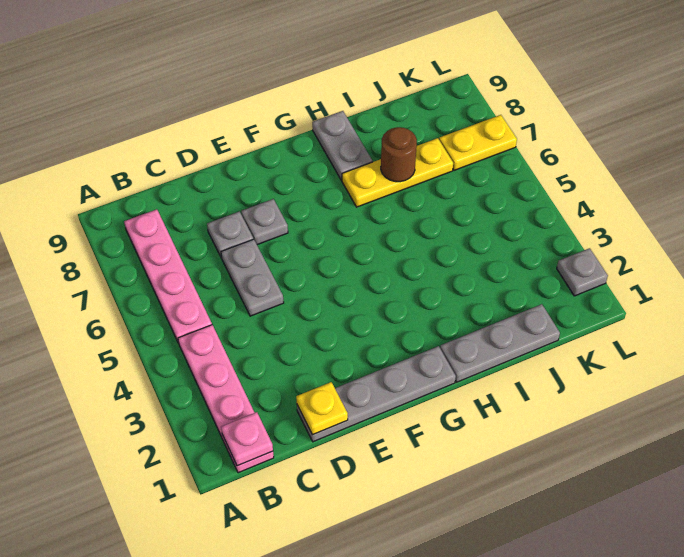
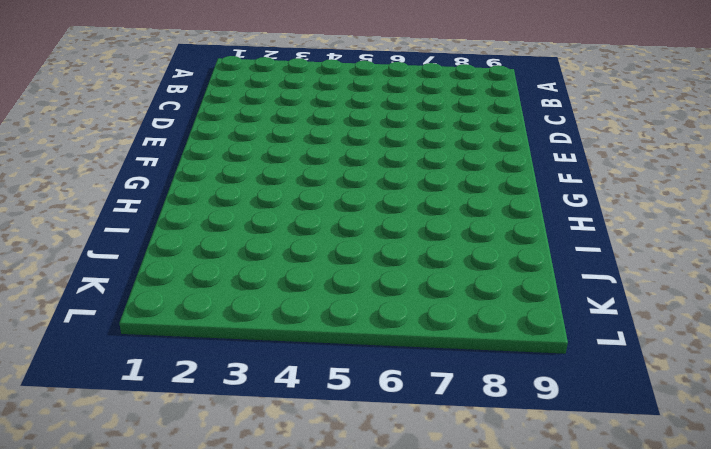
none -> pink plate B1:B4 level 1
none -> pink plate B5:B8 level 1
none -> grey plate D1:G1 level 1

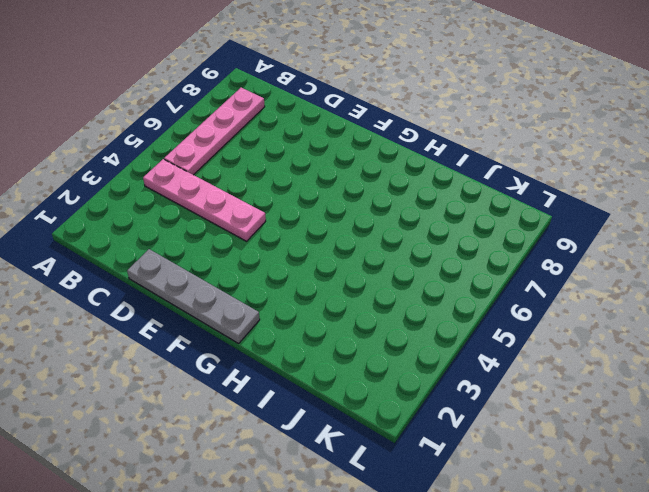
pink plate B4:E4 level 1 -> pink plate B1:B4 level 1
none -> grey plate D5:D6 level 1
none -> grey plate D7 level 1
none -> grey plate E7 level 1

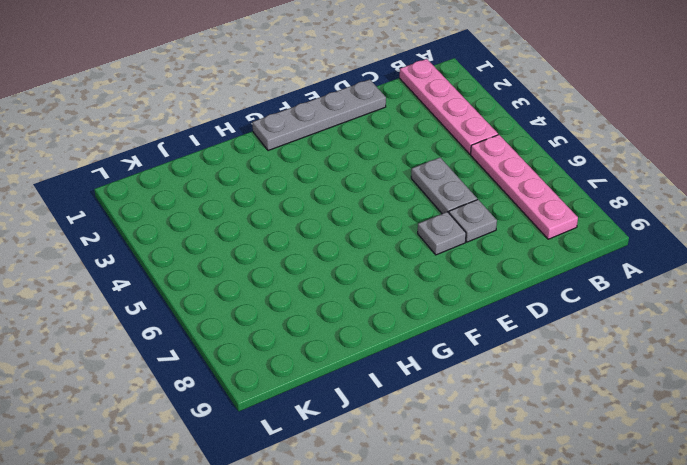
none -> grey plate H1:J1 level 1
none -> yellow plate H7:J7 level 1
none -> grey plate H8:H9 level 1

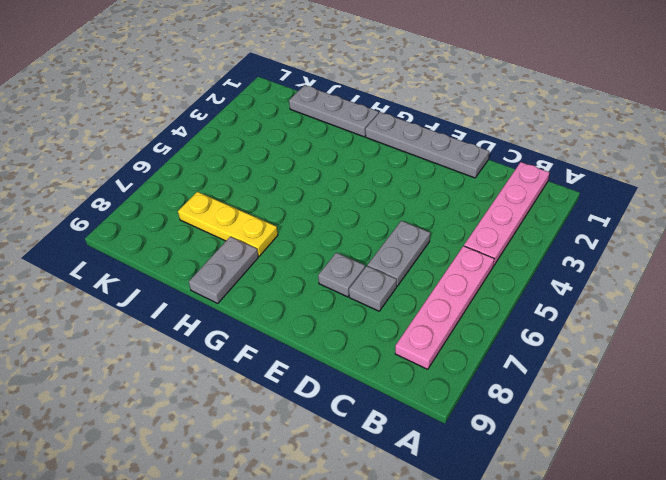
none -> yellow plate K7:L7 level 1
none -> grey plate L2 level 1
none -> pink plate B1 level 2

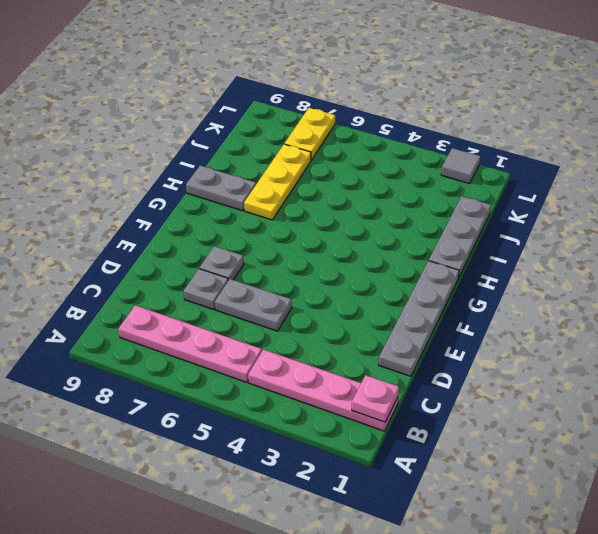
grey tile L2 level 1 -> grey plate L2 level 1
none -> yellow plate D1 level 2
none -> brown round brick I7 level 2

